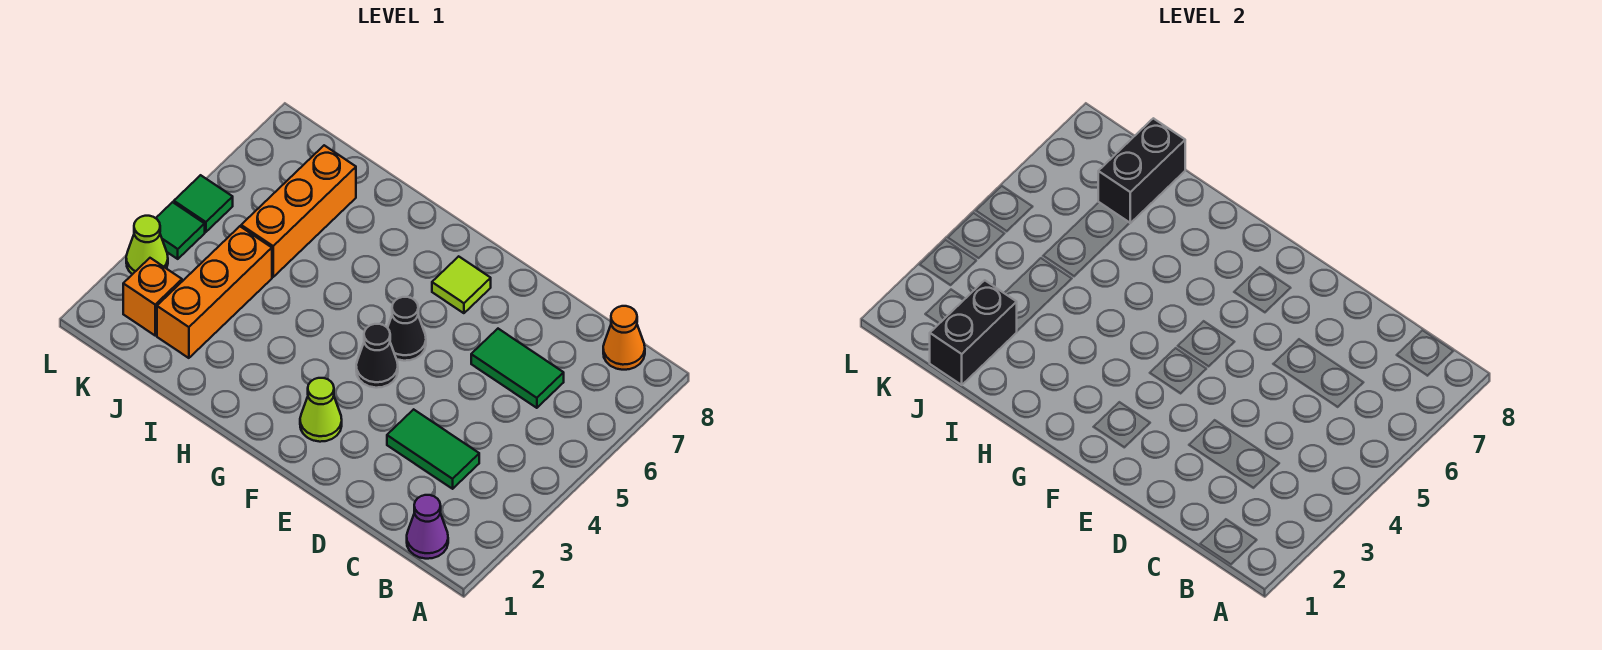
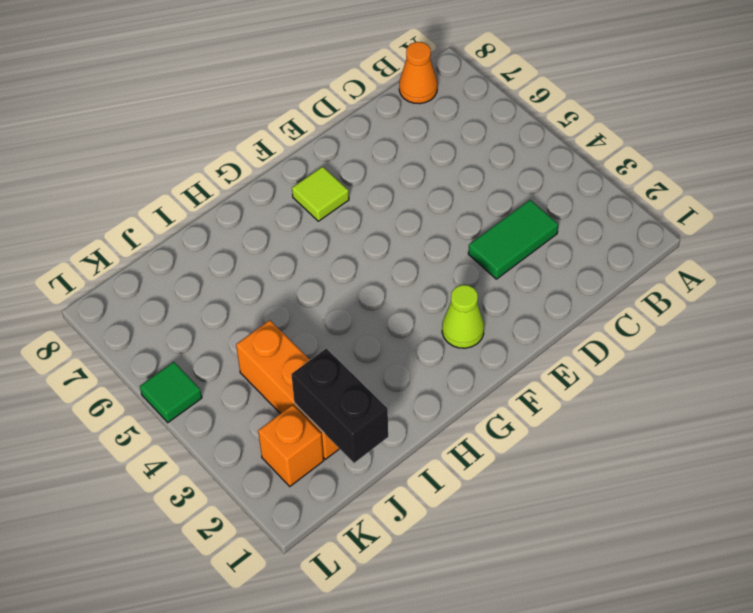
none -> purple cone B1 level 1
none -> green tile C6:D6 level 1
none -> black cone F4 level 1

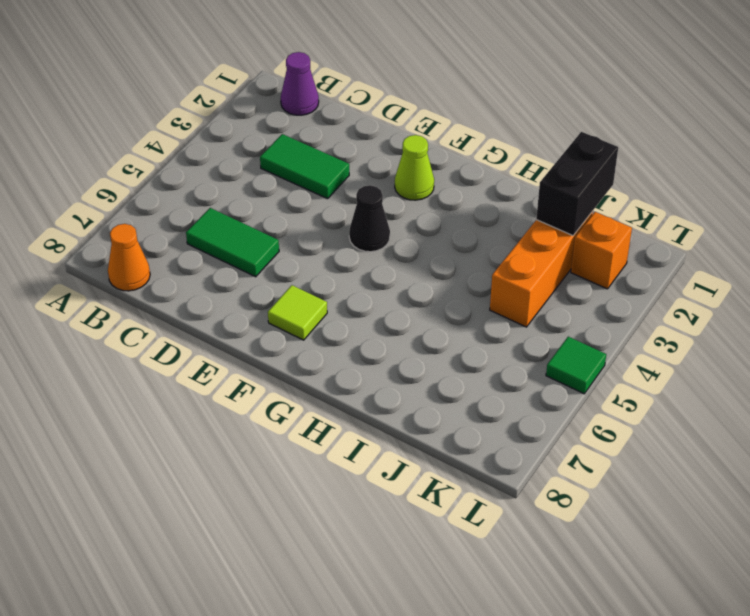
none -> black cone F5 level 1
none -> orange brick J5:J7 level 1
none -> lime cone L3 level 1

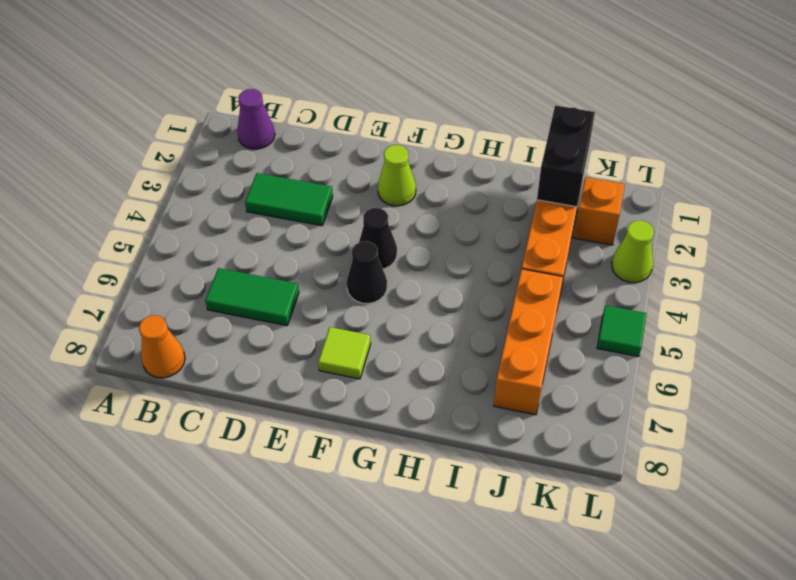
none -> green tile L4 level 1
none -> black brick J7:J8 level 2

